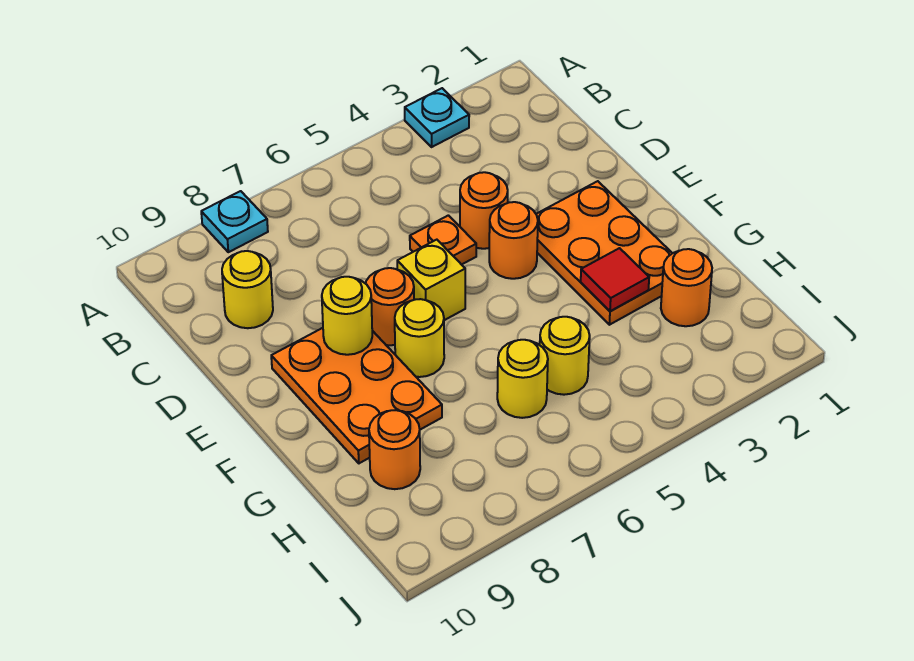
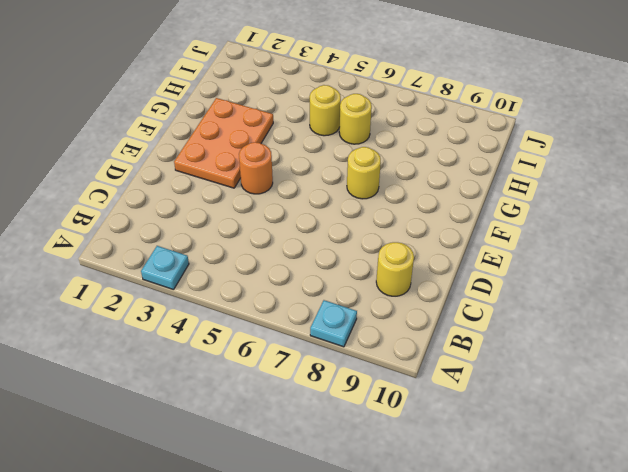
none -> orange round brick D4 level 1
none -> orange plate D5 level 1
none -> yellow brick E6 level 1

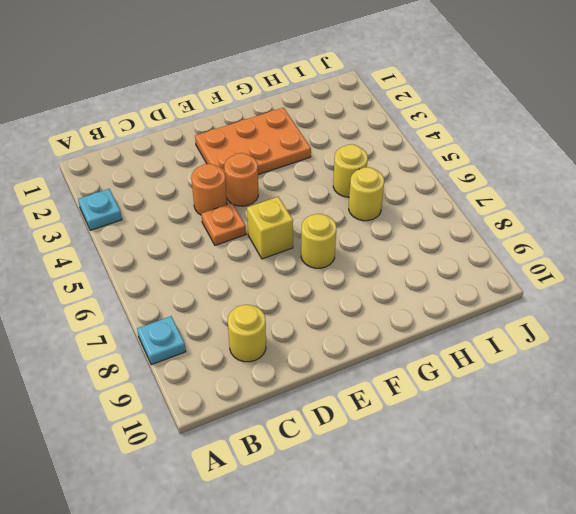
none -> orange round brick E7 level 1
none -> orange plate E8:G9 level 1
none -> orange round brick H2 level 1

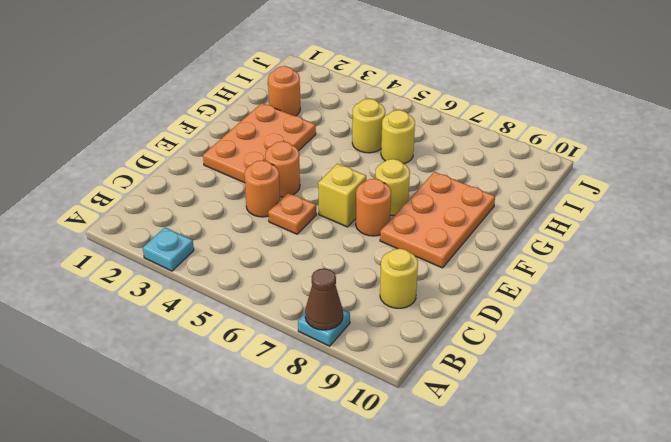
brown cone A8 level 2 -> none
none -> orange round brick H9 level 1
none -> yellow round brick E8 level 2
none -> red tile G3 level 2

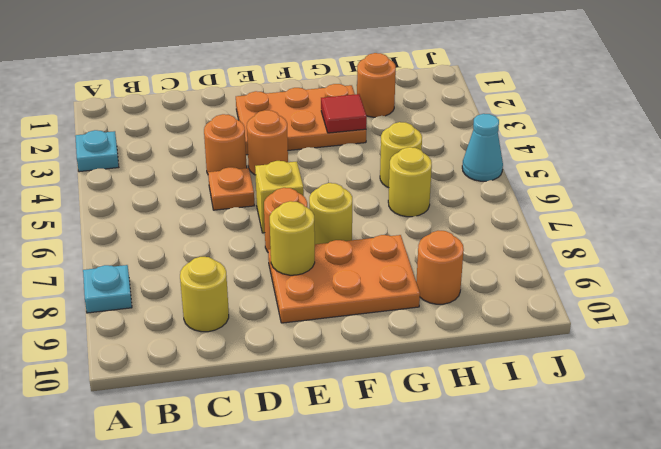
cyan cone J5 level 1 -> none

